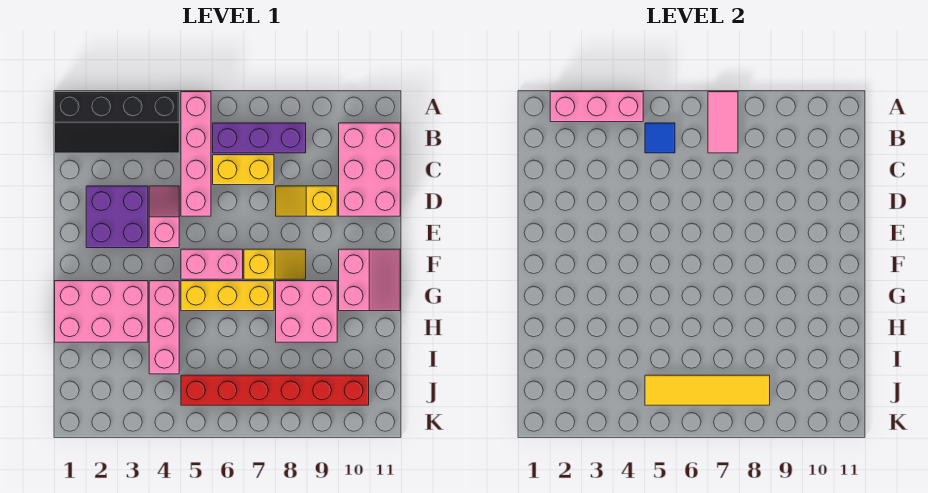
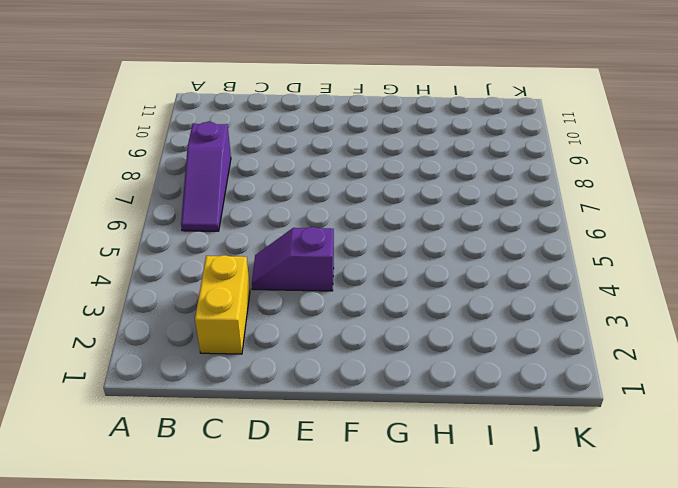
purple slope B6:B8 level 1 top 8 -> purple brick B6:B8 level 1
yellow brick C2:C3 level 1 -> yellow brick C6:C7 level 1
purple slope D4:E4 level 1 top E -> pink slope D4:E4 level 1 top E
none -> black slope A1:B4 level 1 top A
none -> pink brick A5:D5 level 1
none -> pink brick B10:D11 level 1

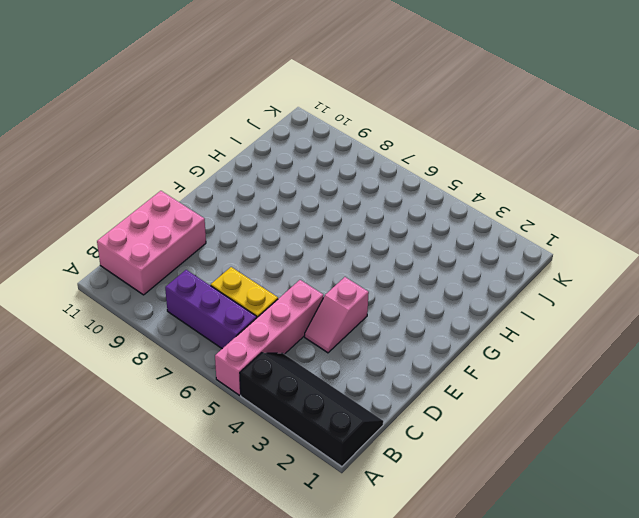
none -> purple brick D2:E3 level 1
none -> yellow slope D8:D9 level 1 top 9
none -> pink brick F5:F6 level 1

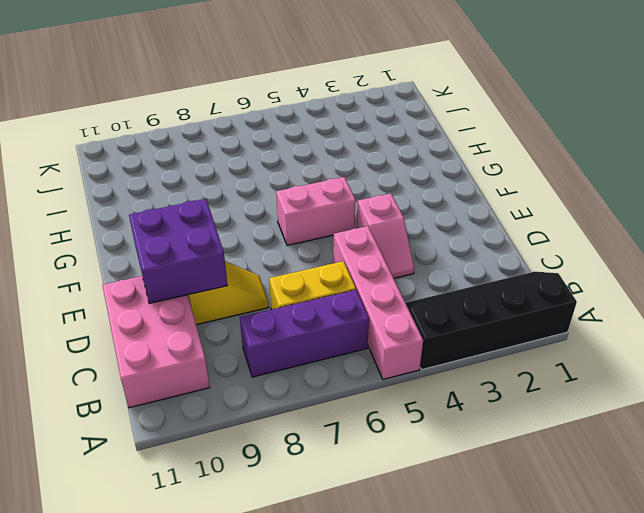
purple brick D9:E10 level 2 -> purple brick D2:E3 level 1
none -> yellow slope F7:F8 level 1 top 7
none -> pink slope F10:G11 level 1 top 10
none -> pink brick G1:H3 level 1

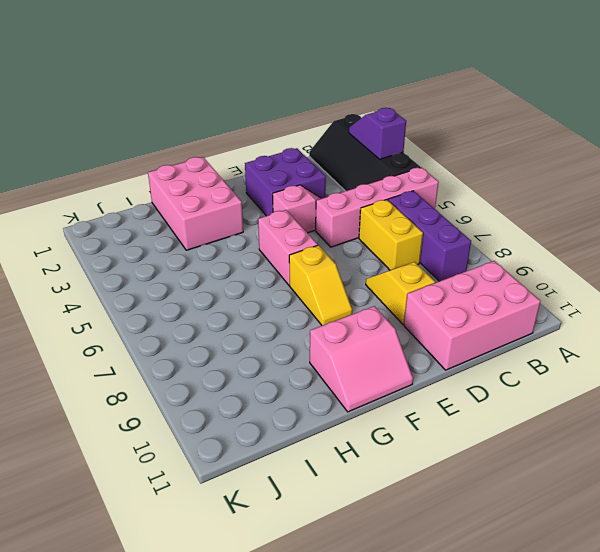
purple slope A2:A3 level 2 top 3 -> pink brick A2:A4 level 2
none -> pink brick G4:I4 level 1
none -> yellow brick G5:G7 level 1
none -> pink brick G8:H9 level 1

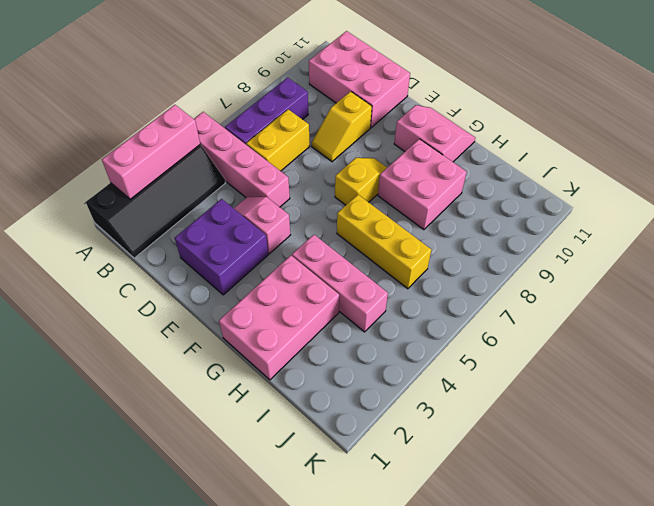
yellow brick G6:I6 level 1 -> yellow brick G5:G7 level 1
none -> pink brick F5:F6 level 1
none -> red brick J5:J10 level 1
none -> pink tile A7:B7 level 2

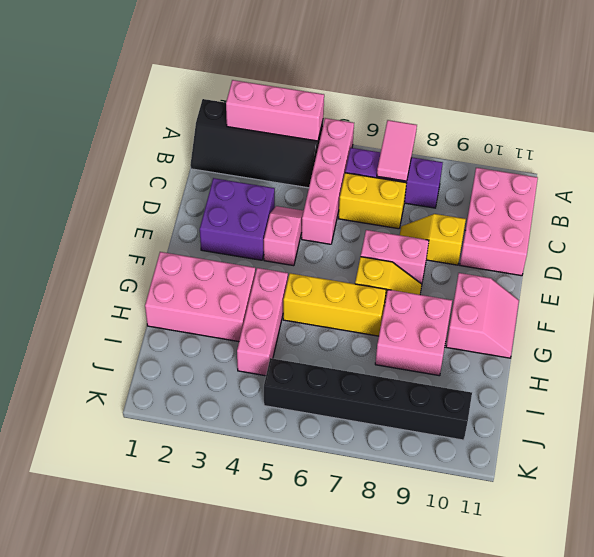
pink brick E7:E8 level 1 -> pink brick F5:F6 level 1
black brick J5:J10 level 1 -> red brick J5:J10 level 1
none -> blue tile B5 level 2
none -> yellow tile J5:J8 level 2

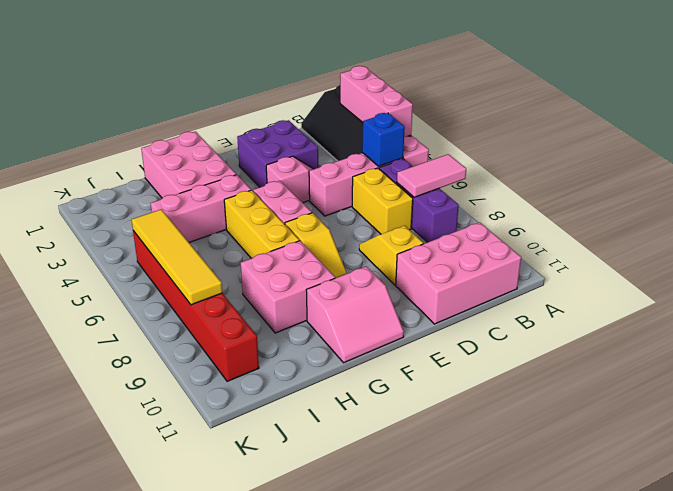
blue brick B5 level 2 -> blue tile B5 level 2

